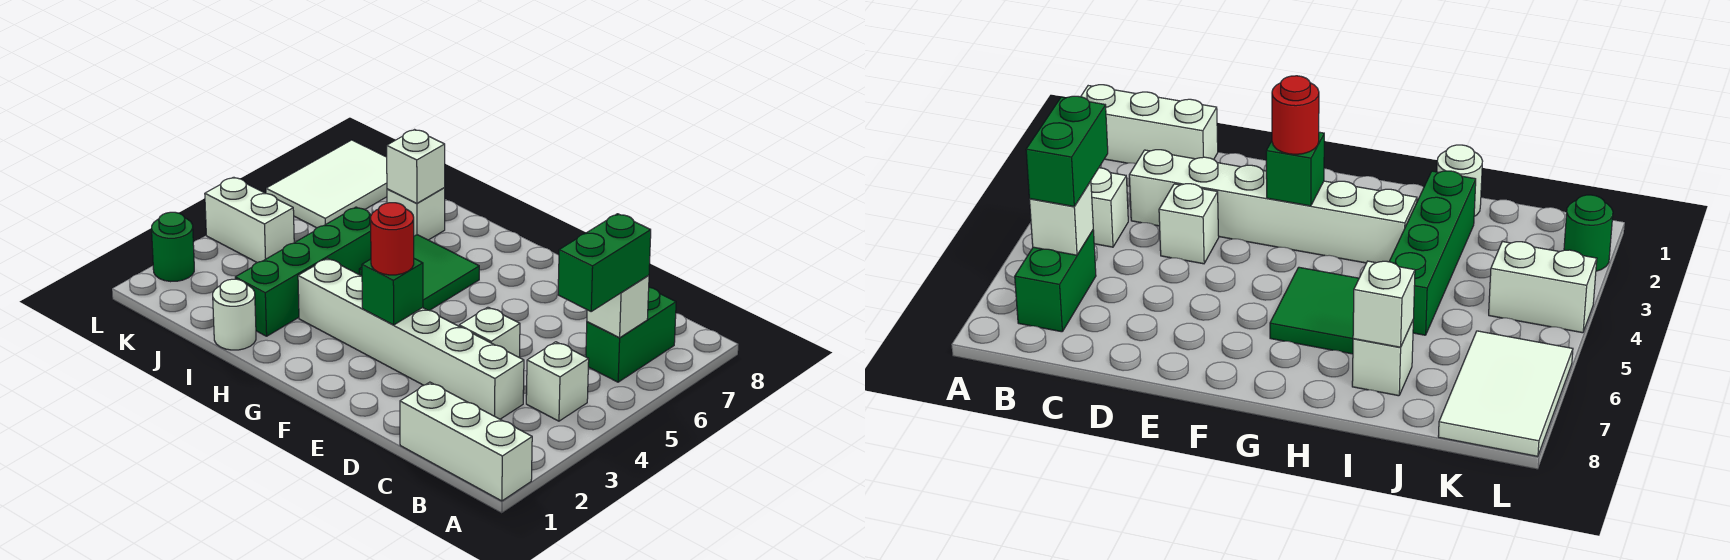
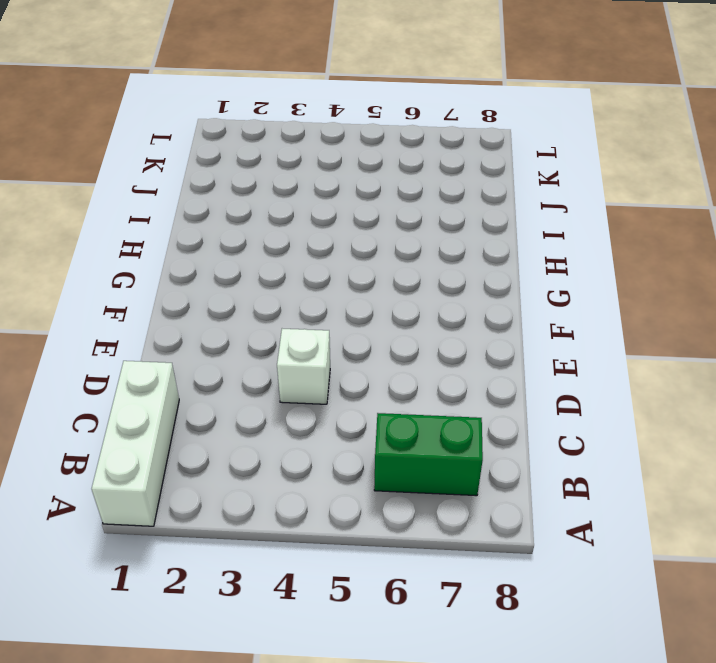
none -> white brick B4 level 1
none -> white brick C3:H3 level 1
none -> green tile G5:H6 level 1

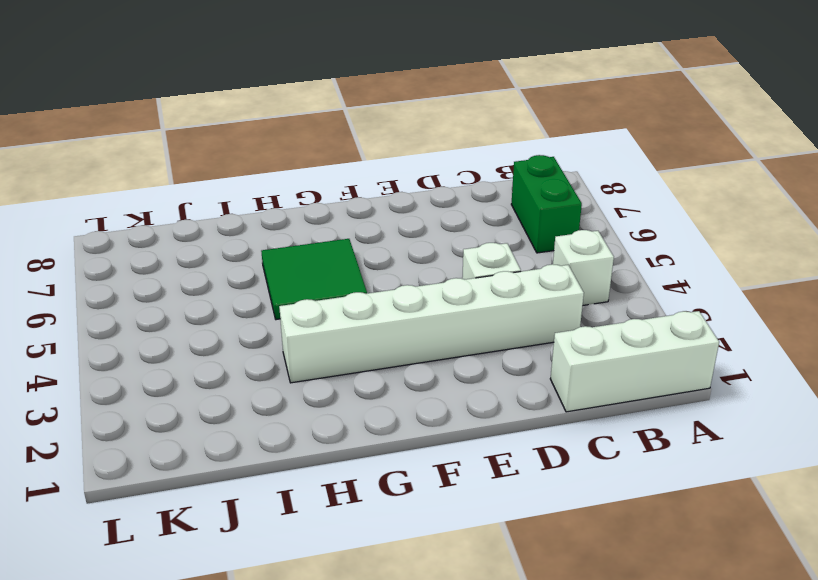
none -> white round brick I1 level 1
none -> green brick I2:I5 level 1
none -> white brick I7 level 1

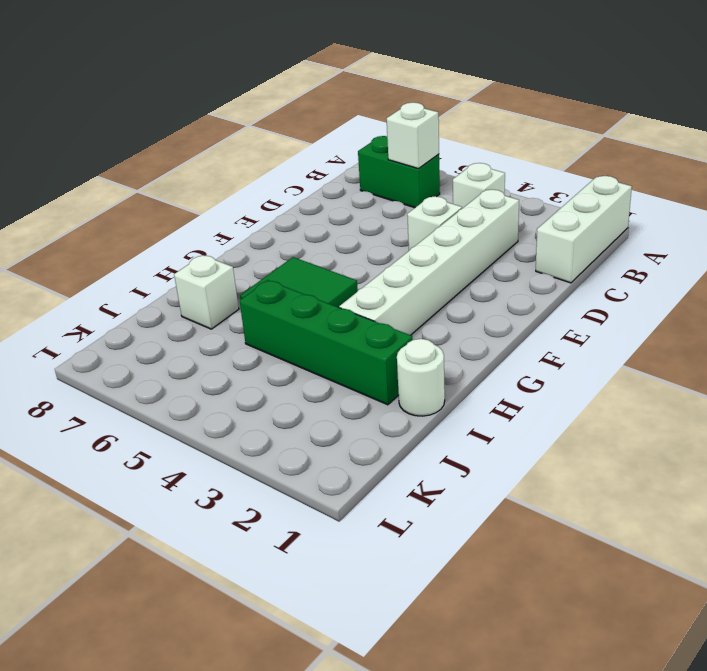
none -> white brick K4:L4 level 1
none -> white tile K6:L8 level 1
none -> green round brick L2 level 1

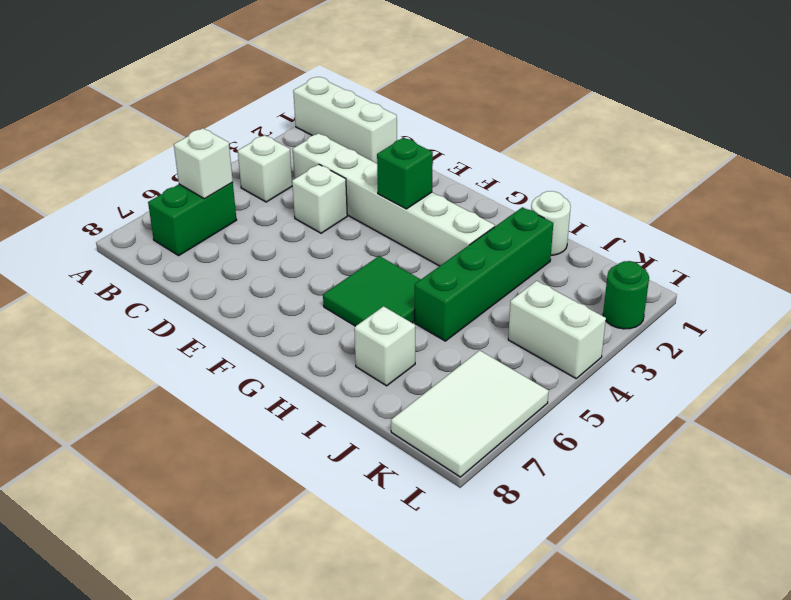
none -> white brick I7 level 2
none -> green brick B5:B6 level 3
none -> red round brick F3 level 3

